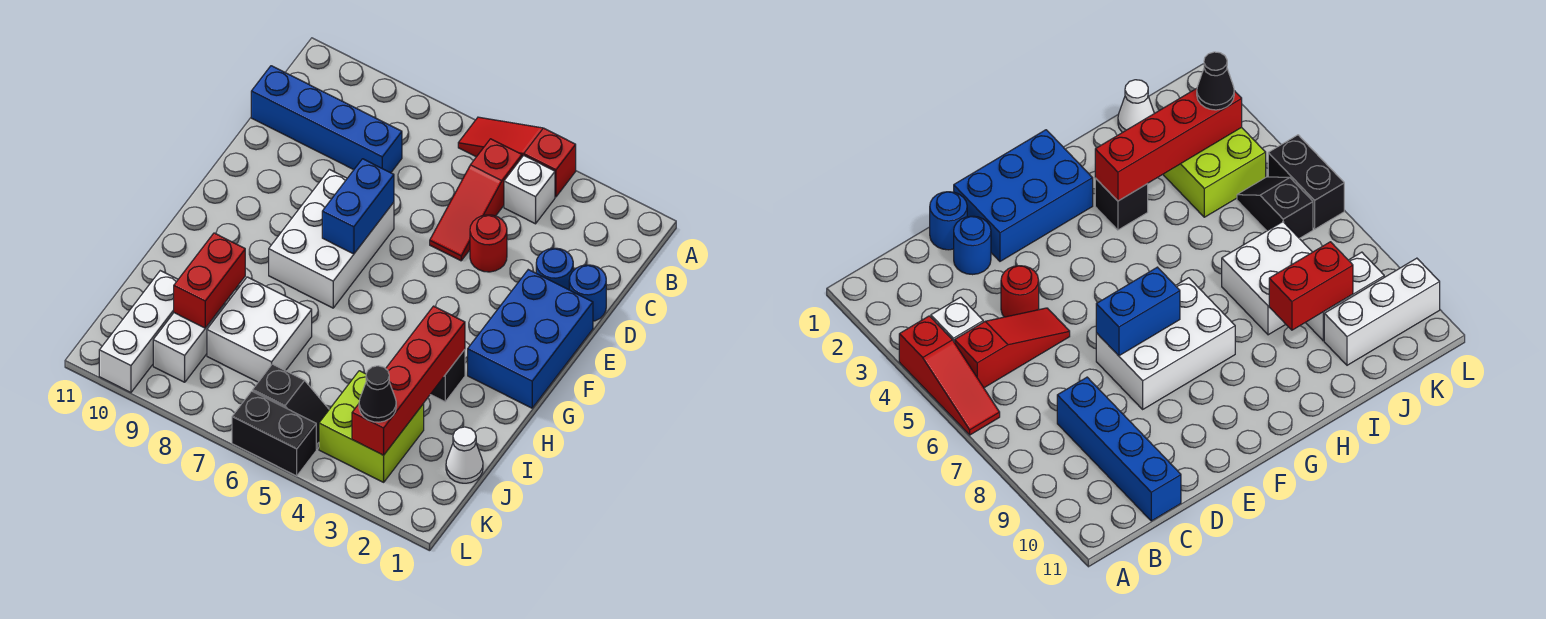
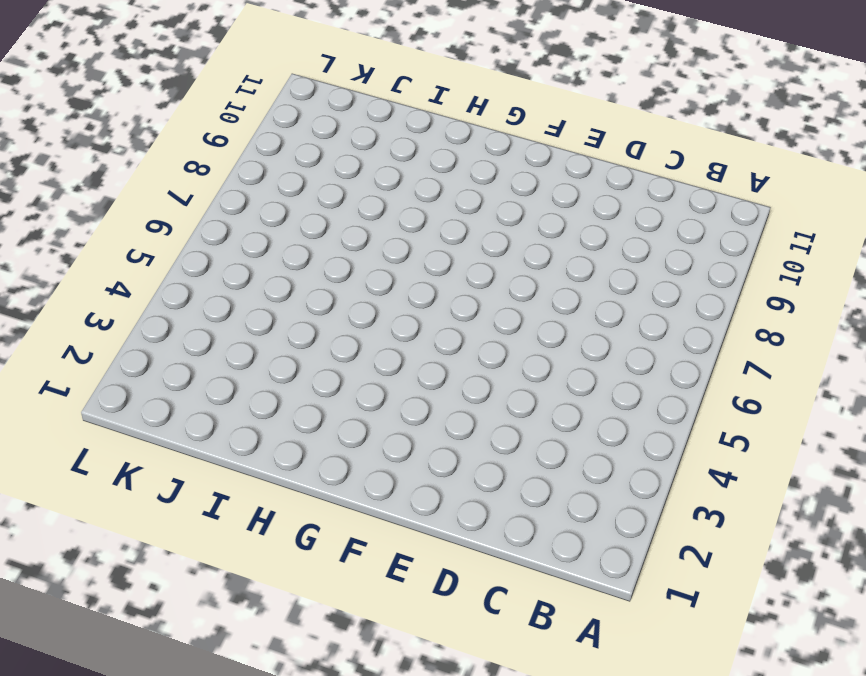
none -> red slope A4:A6 level 1 top 4
none -> white brick B4 level 1
none -> red slope B5:D5 level 1 top B

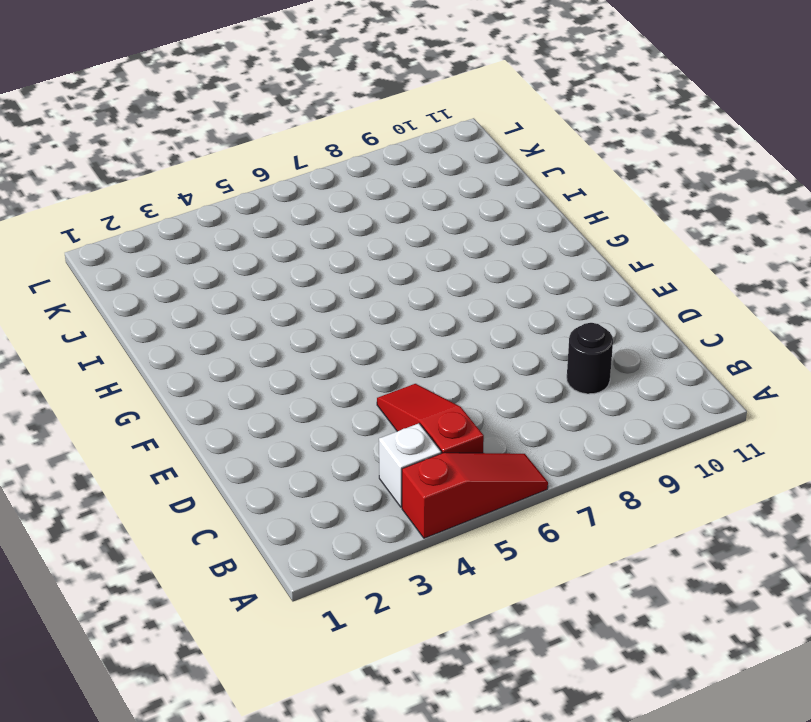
black round brick C9 level 1 -> blue brick C8:C11 level 1
none -> blue round brick D1 level 1
none -> blue round brick D2 level 1
none -> red round brick D4 level 1

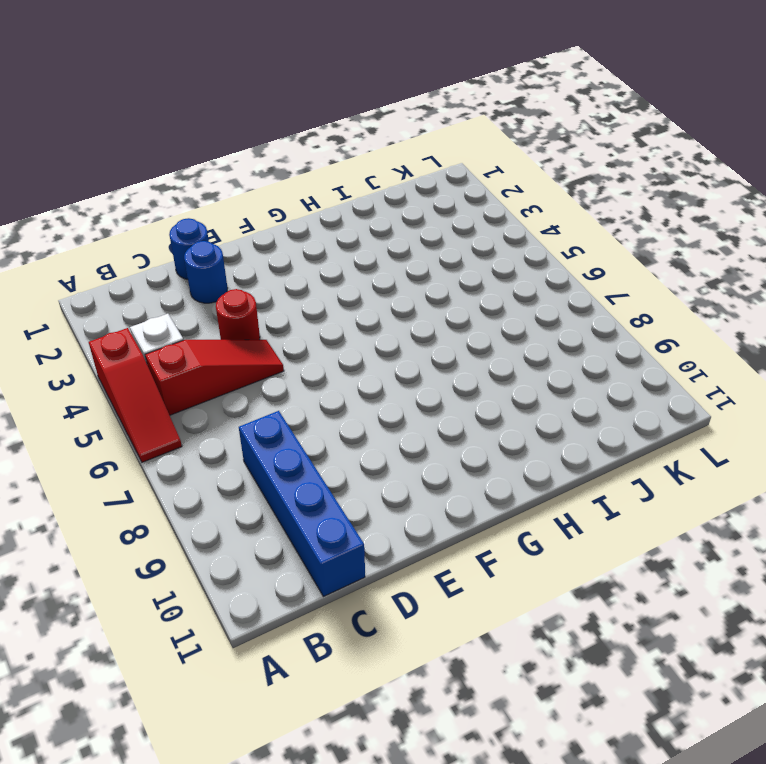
none -> blue brick E1:G2 level 1
none -> white brick E7:G8 level 1
none -> black brick H3 level 1

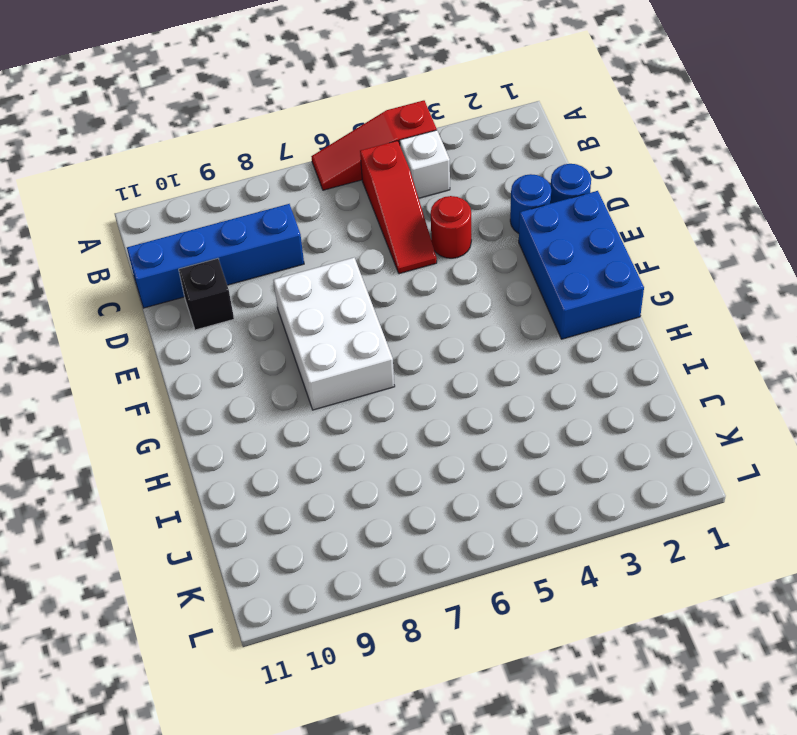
black brick D10 level 1 -> black brick H3 level 1
none -> white brick I7:J8 level 1
none -> white cone J1 level 1
none -> lime brick J3:K4 level 1

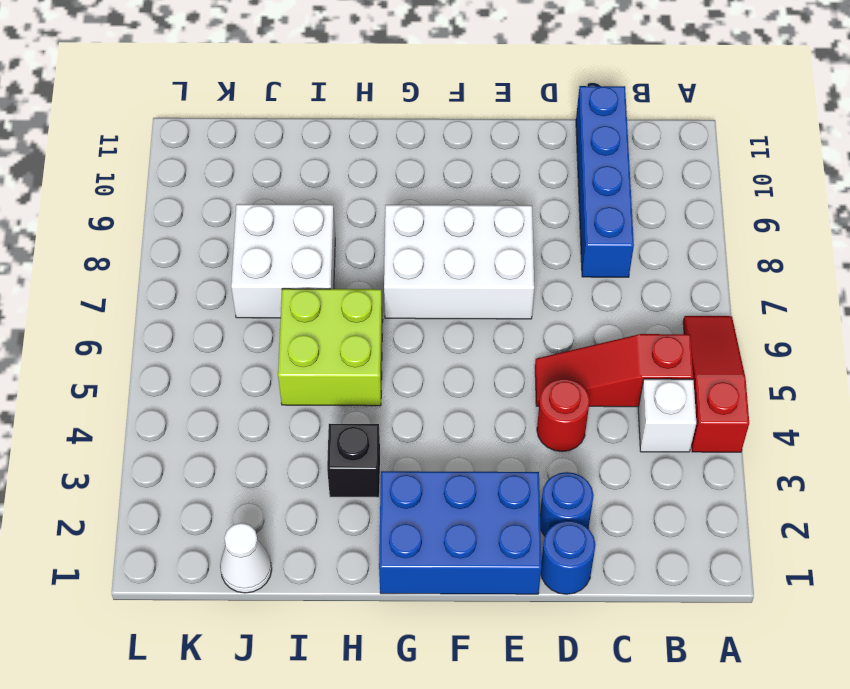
lime brick H5:I6 level 1 -> lime brick J3:K4 level 1
none -> white brick J9:K9 level 1
none -> white brick J10:L10 level 1
none -> black slope K5:K6 level 1 top 6

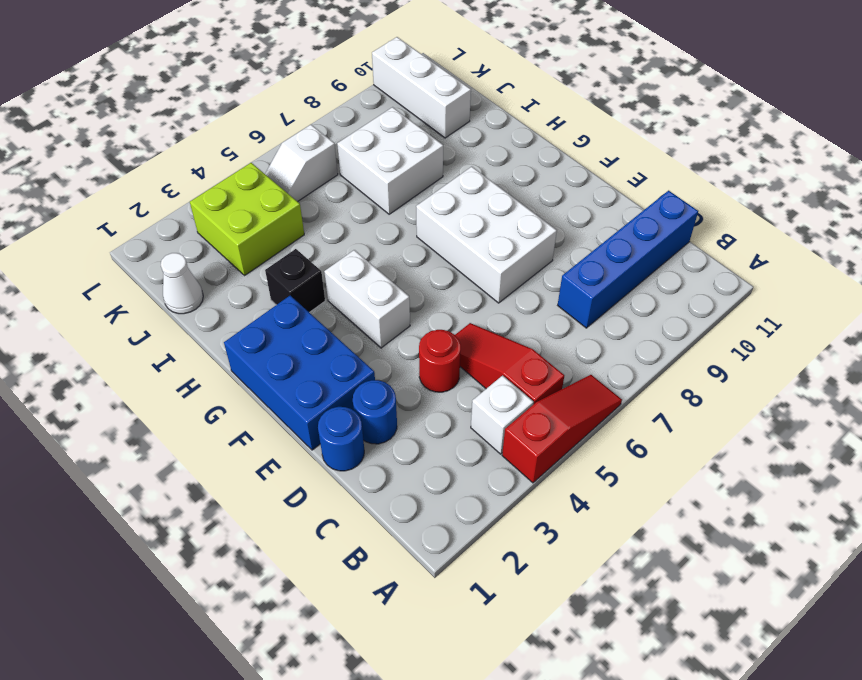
white brick F4:G4 level 1 -> white brick J9:K9 level 1
white slope K5:K6 level 1 top 6 -> black slope K5:K6 level 1 top 6
none -> black brick L5:L6 level 1
none -> blue brick E7:F7 level 2
none -> red brick H3:K3 level 2

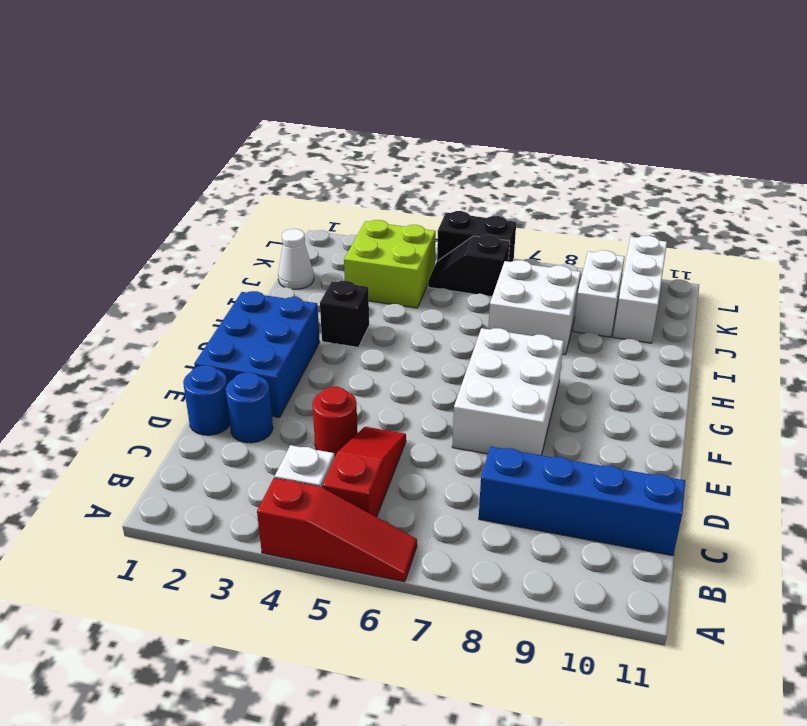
none -> blue brick E7:F7 level 2
none -> red brick H3:K3 level 2
none -> red brick I9:J9 level 2

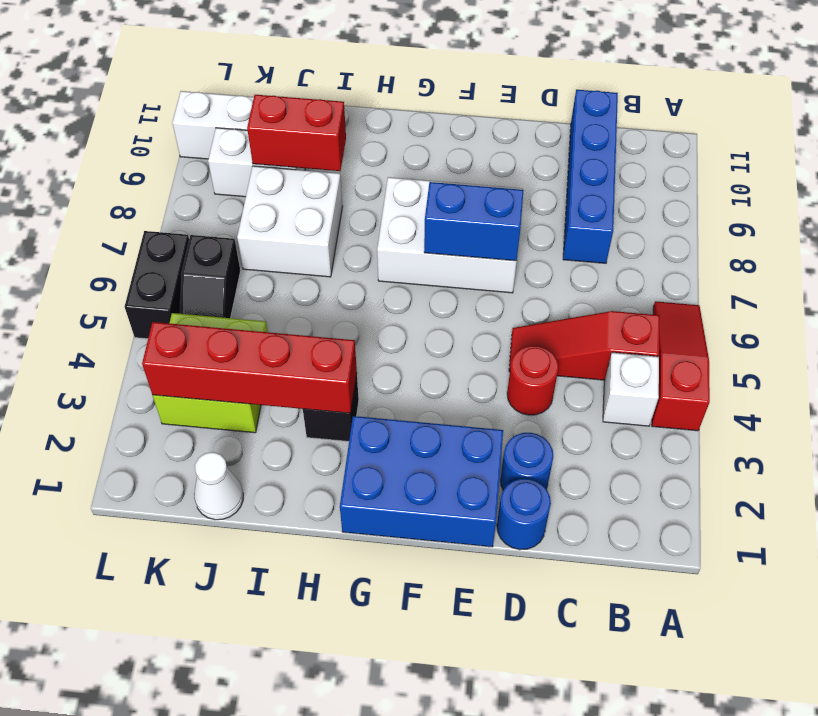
none -> black cone K3 level 3

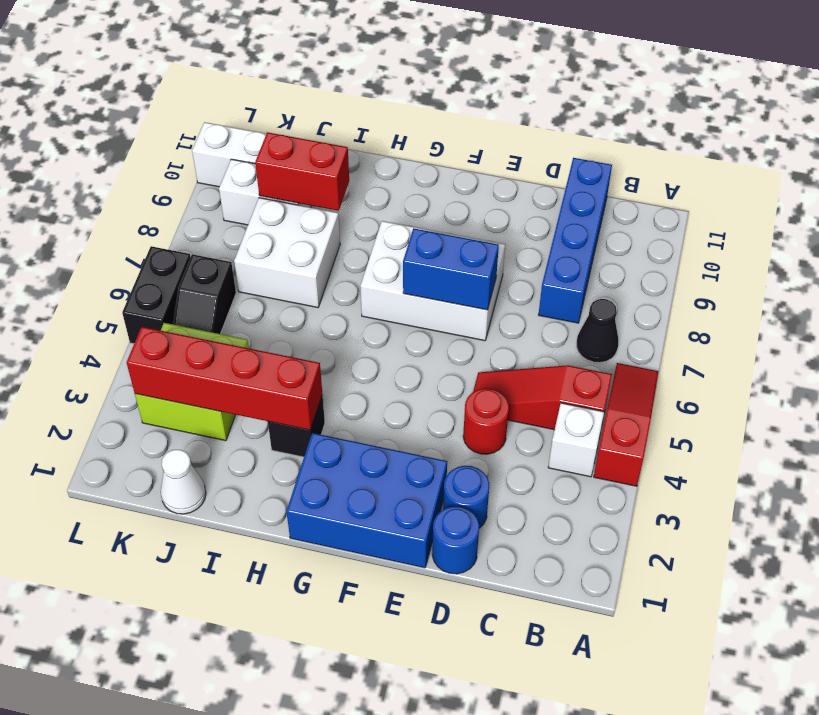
black cone B7 level 1 -> black cone K3 level 3

